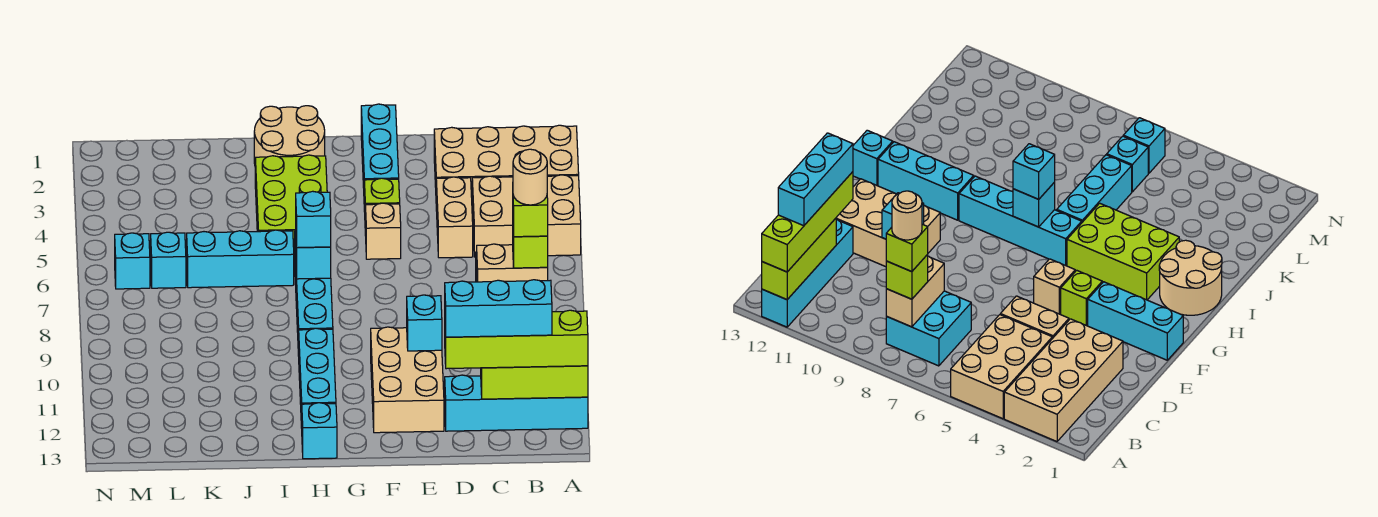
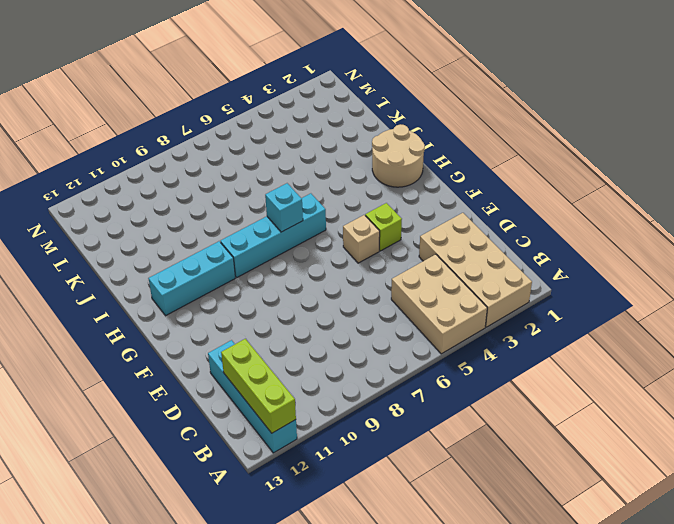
none -> cyan brick B7:C8 level 1
none -> tan brick D4:D5 level 1
none -> tan brick E10:F12 level 1

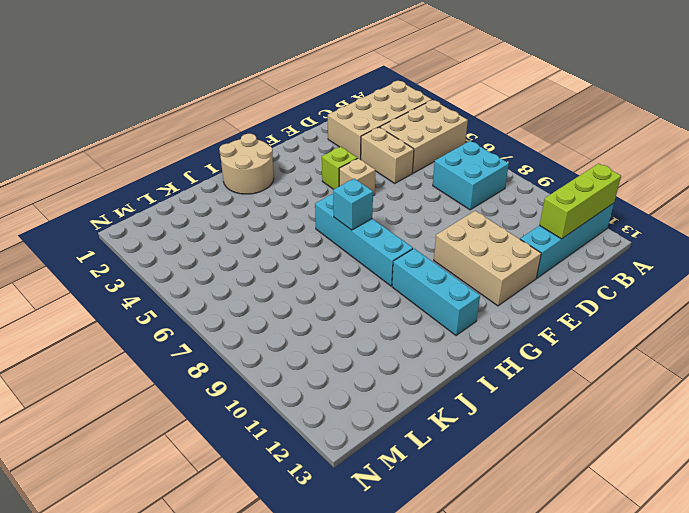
none -> cyan brick F1:F3 level 1
none -> lime brick H3:I5 level 1
none -> cyan brick H13 level 1

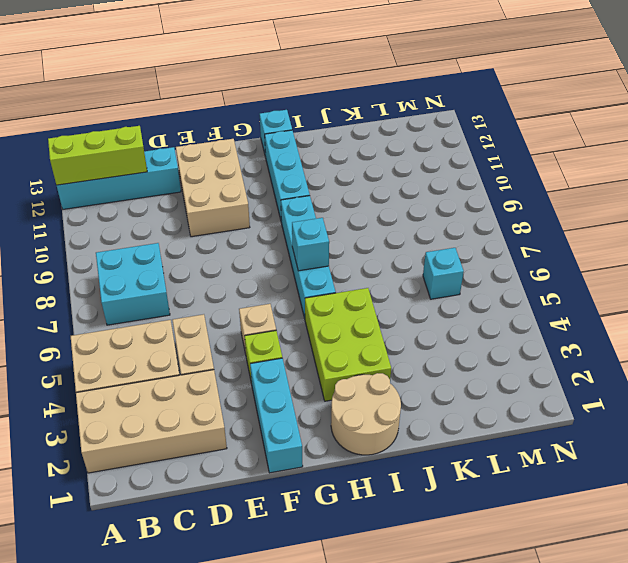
none -> cyan brick I6:K6 level 1
none -> cyan brick M6 level 1
none -> tan brick B8:C8 level 2

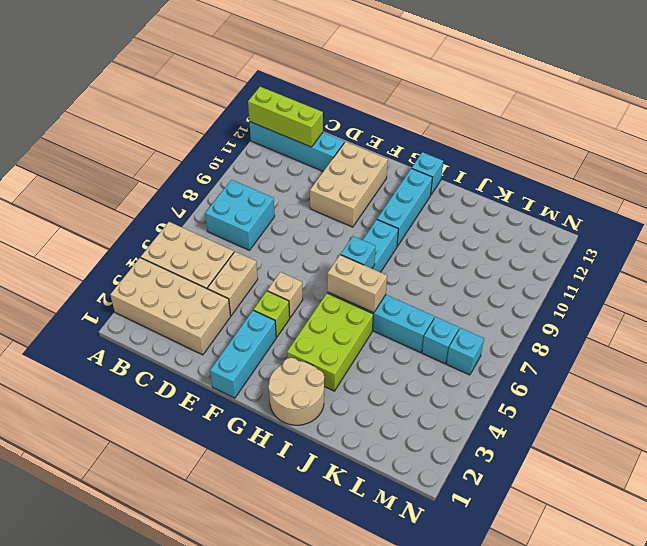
tan brick H6:I6 level 2 -> tan brick B8:C8 level 2
none -> cyan brick E10 level 2
none -> lime brick A12:D12 level 3
none -> lime brick B8 level 3

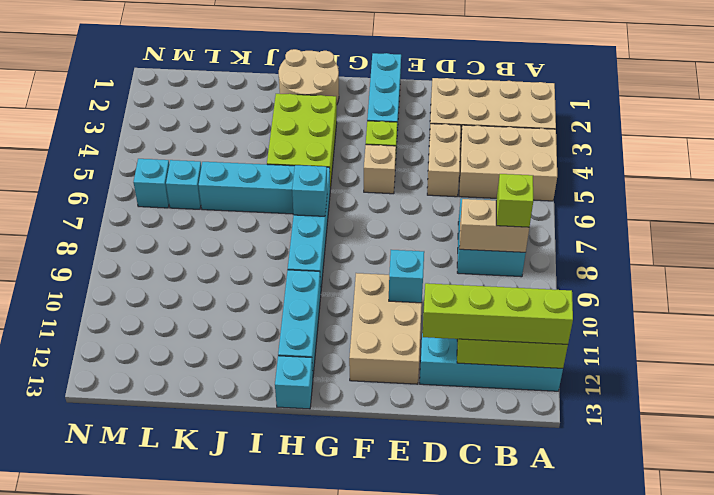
none -> cyan brick H7 level 3
none -> lime brick B8 level 4
none -> cyan brick B12:D12 level 4

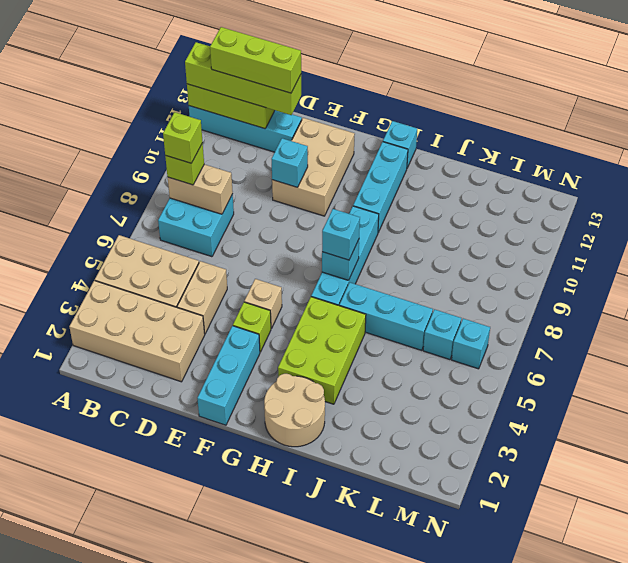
lime brick B12:D12 level 4 -> cyan brick B12:D12 level 4
none -> tan round brick B8 level 5

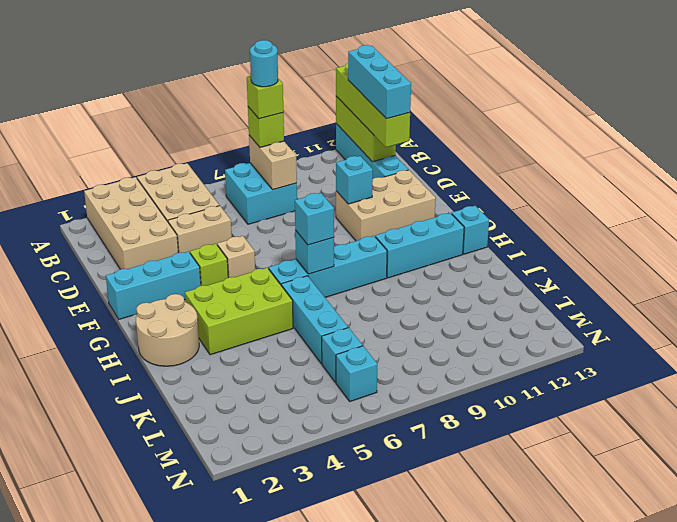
cyan round brick B8 level 5 -> tan round brick B8 level 5

